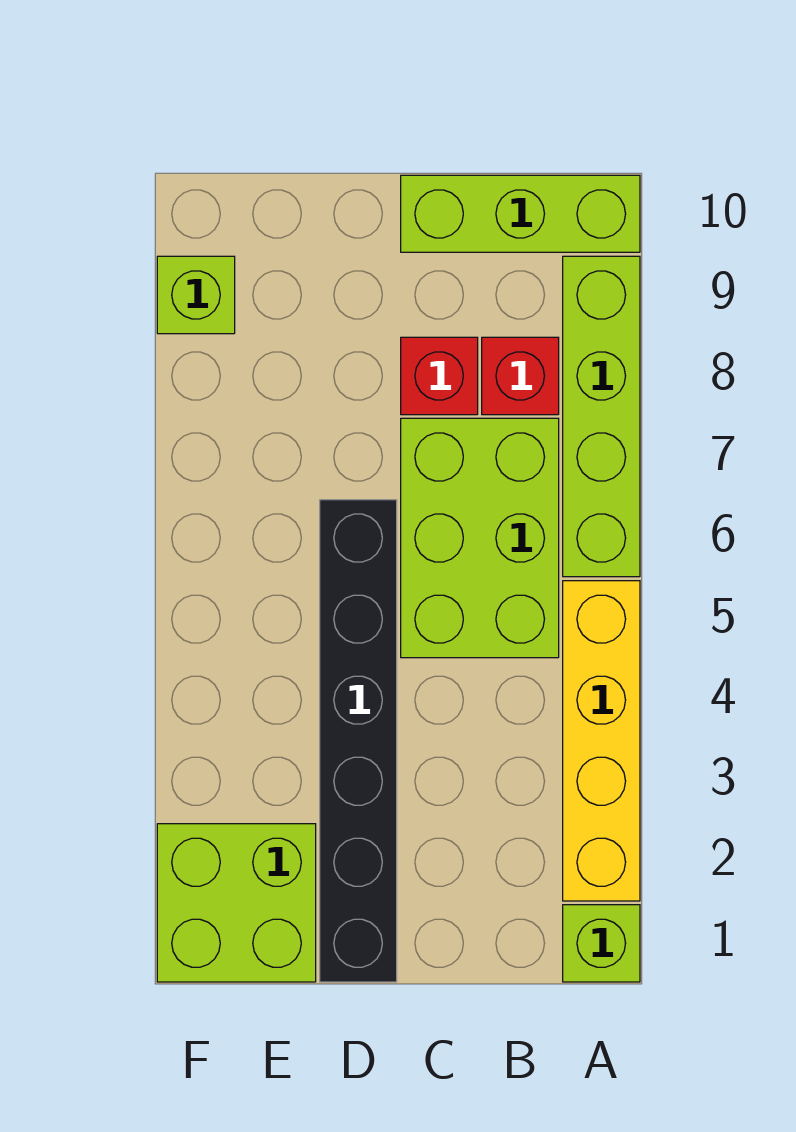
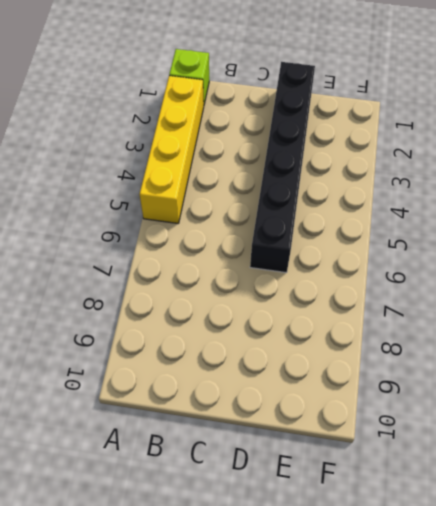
none -> lime brick A6:A9 level 1
none -> lime brick A10:C10 level 1

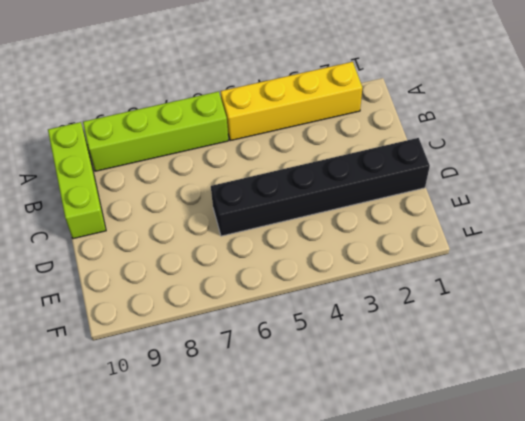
none -> lime brick A1 level 1
none -> lime brick B5:C7 level 1

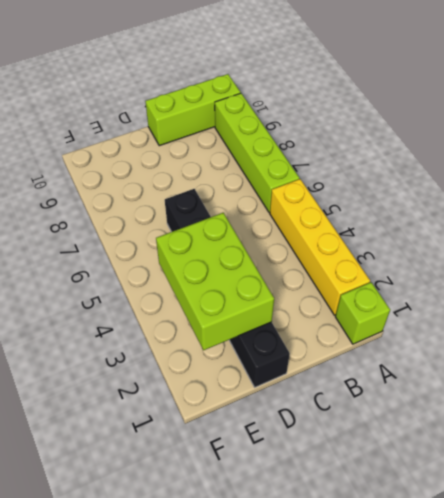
lime brick D2:E4 level 2 -> lime brick B5:C7 level 1
none -> red brick B8 level 1
none -> red brick C8 level 1

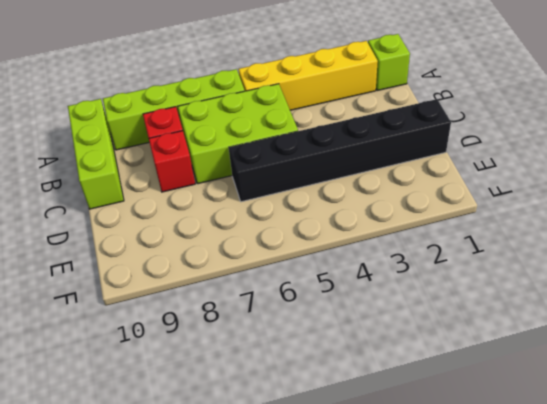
none -> lime brick E1:F2 level 1
none -> lime brick F9 level 1

